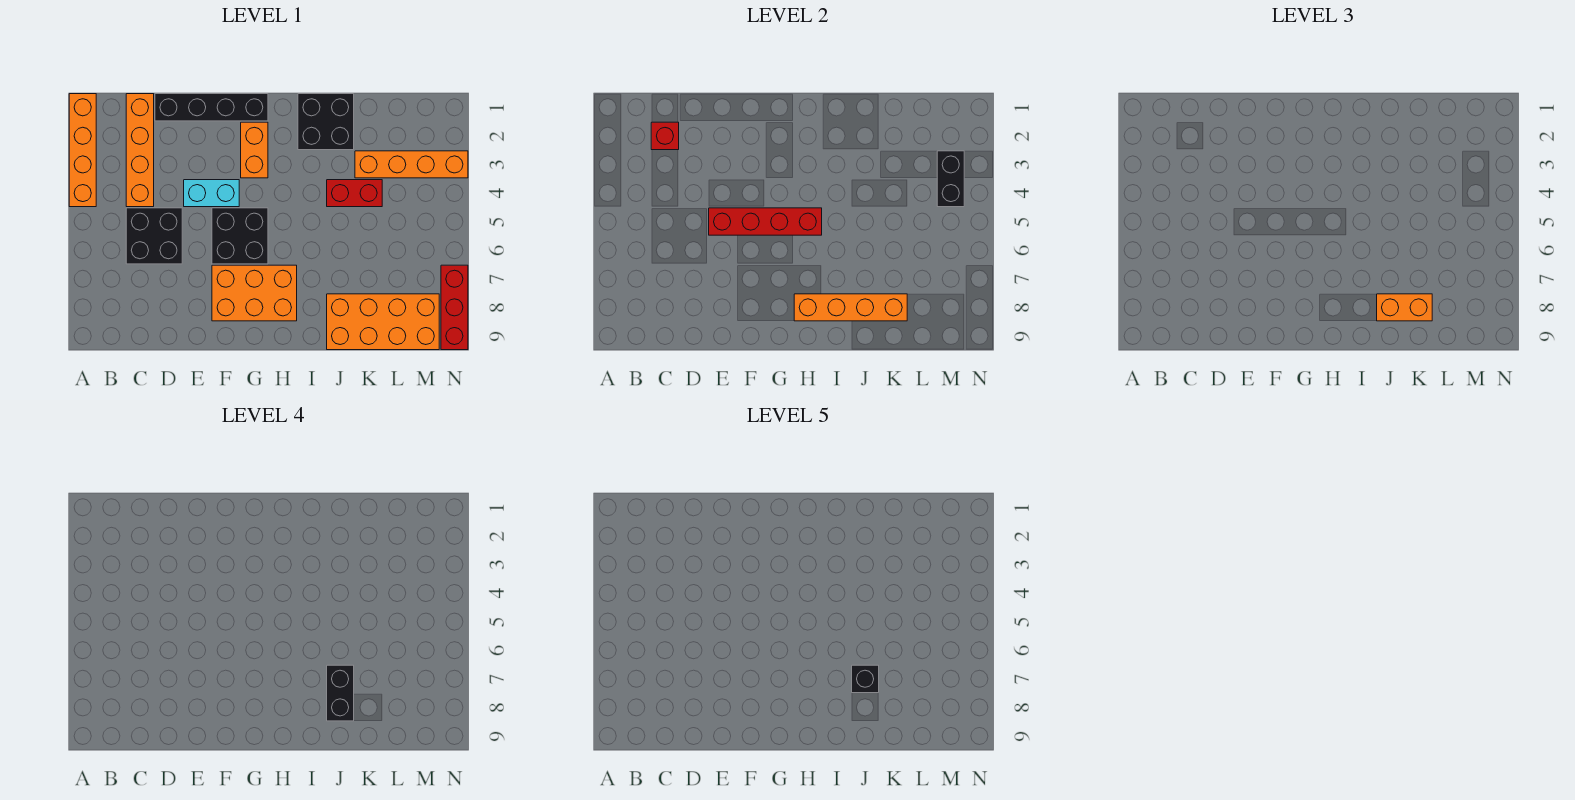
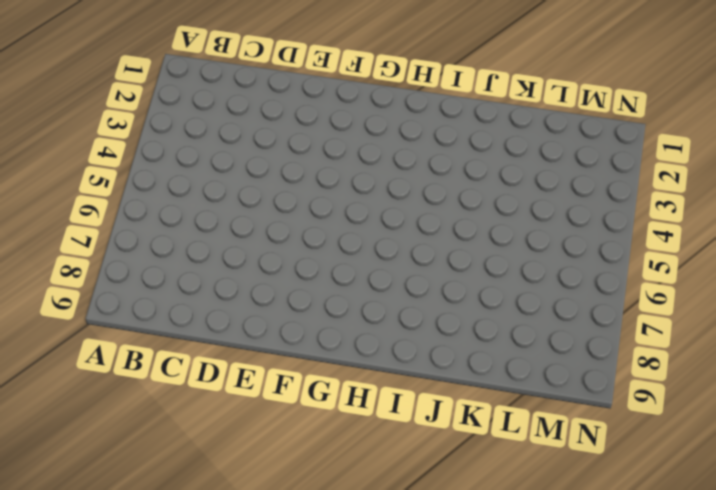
none -> orange brick A1:A4 level 1
none -> orange brick C1:C4 level 1
none -> black brick C5:D6 level 1

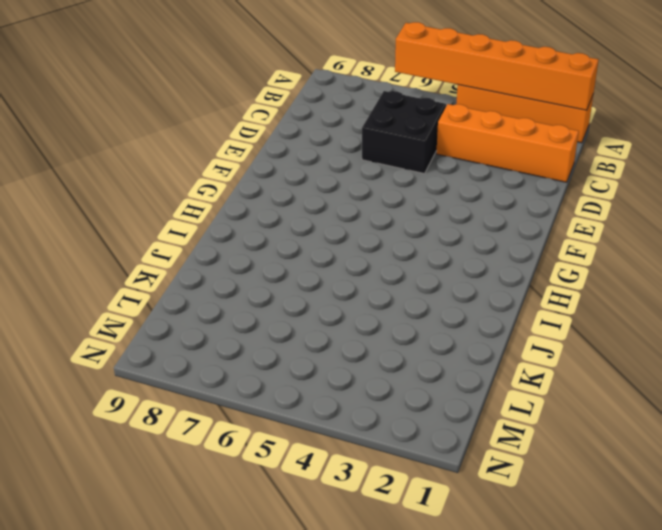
orange brick A1:A6 level 2 -> none
none -> black brick D1:G1 level 1
none -> cyan brick E4:F4 level 1
none -> black brick F5:G6 level 1

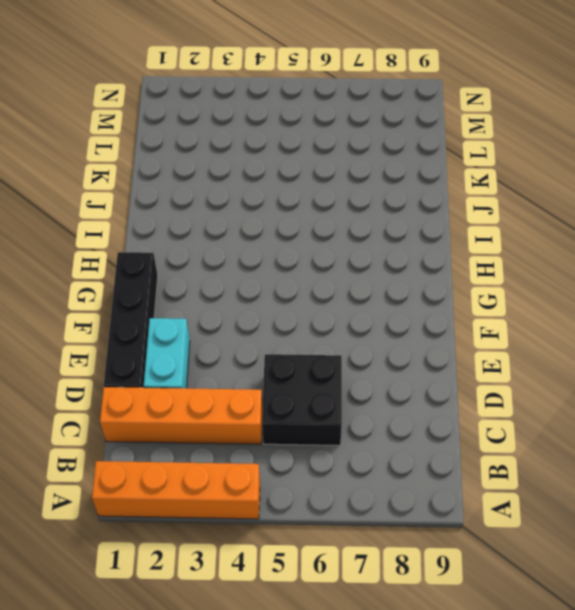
cyan brick D2:E2 level 1 -> cyan brick E4:F4 level 1
none -> black brick F5:G6 level 1
none -> orange brick F7:H8 level 1
none -> orange brick G2:G3 level 1

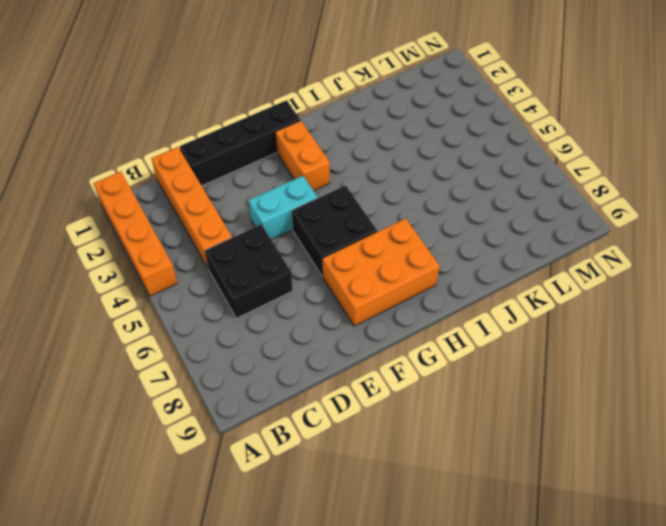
none -> black brick I1:J2 level 1
none -> red brick J4:K4 level 1
none -> orange brick J8:M9 level 1

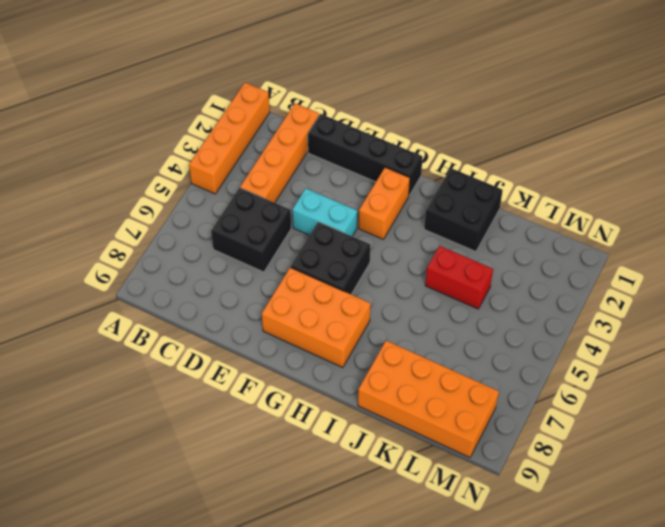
none -> orange brick K3:N3 level 1
none -> red brick N7:N9 level 1
none -> red brick C2 level 2

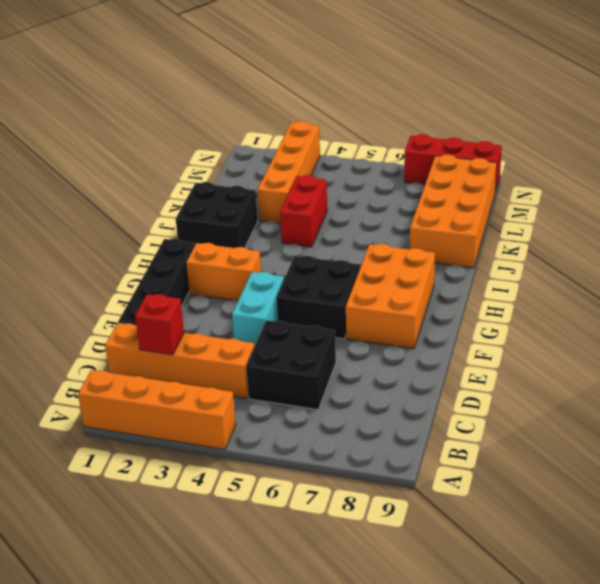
none -> red brick E5:H5 level 2
none -> orange brick H8:K8 level 2
none -> black brick M3:M4 level 2

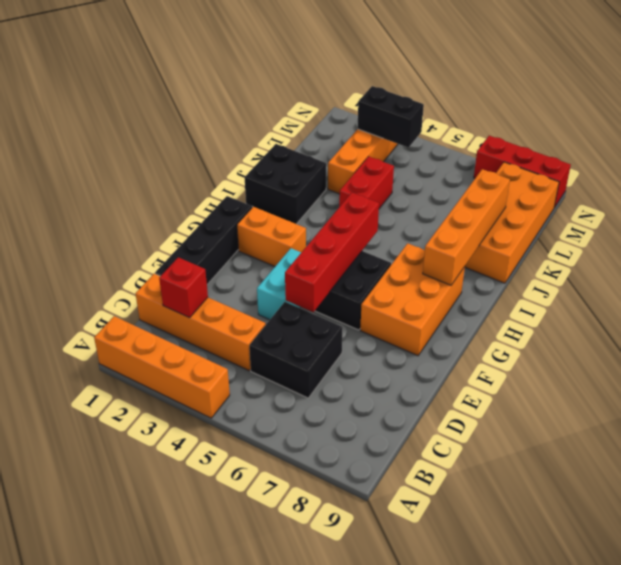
none -> orange brick J8:K8 level 3
none -> black brick J7:J8 level 4
none -> black brick J7 level 5

